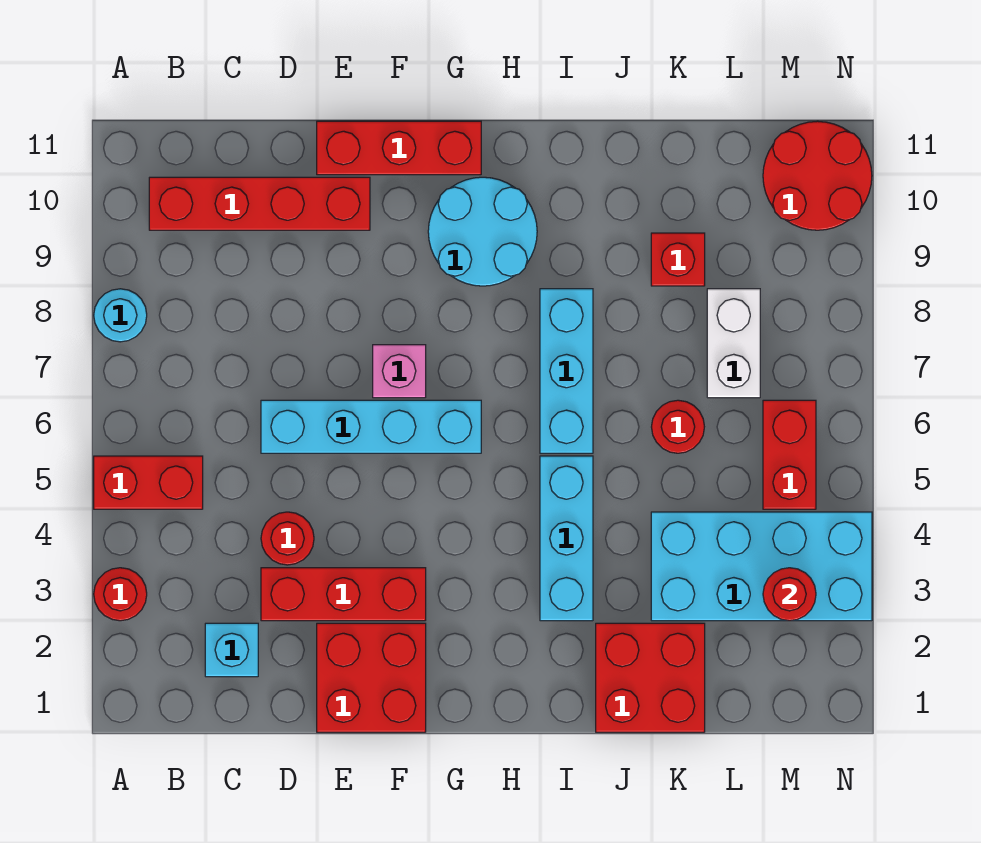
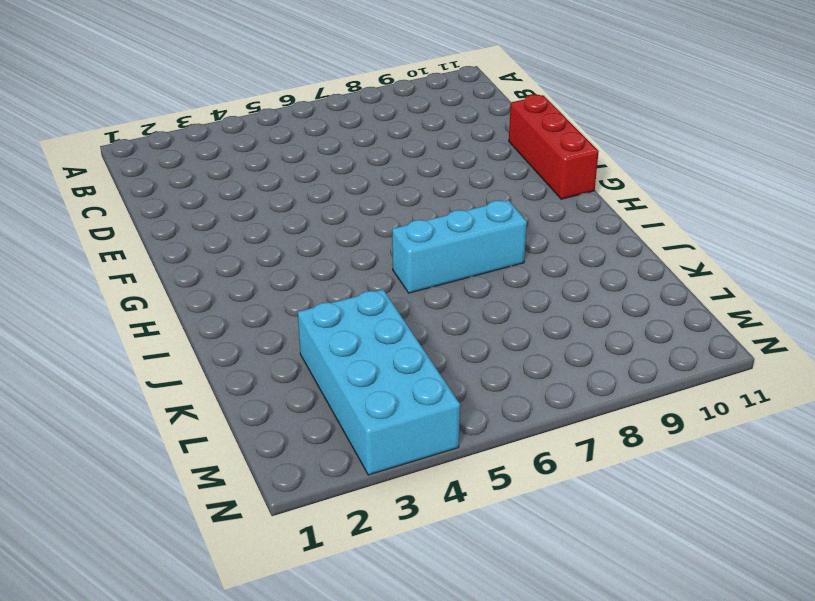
none -> red round brick A3 level 1
none -> red brick A5:B5 level 1
none -> cyan round brick A8 level 1

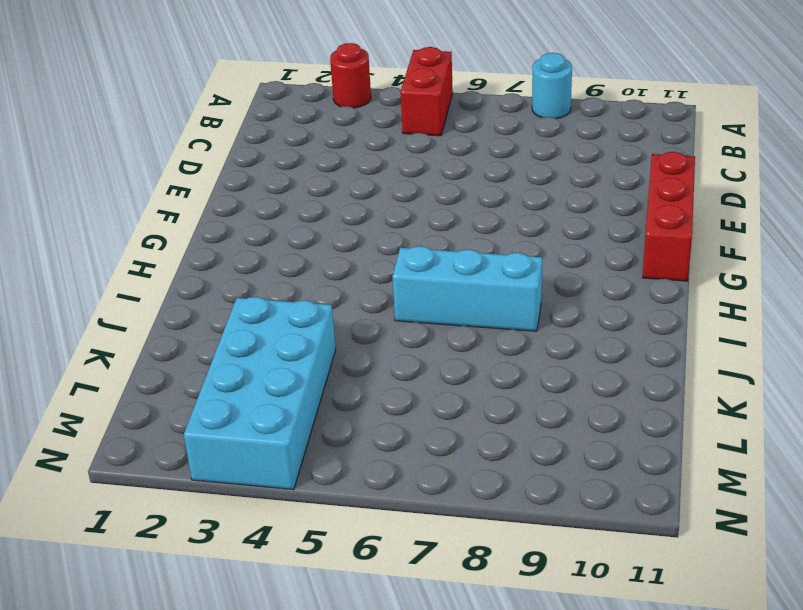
none -> red brick B10:E10 level 1
none -> cyan brick C2 level 1
none -> red brick D3:F3 level 1

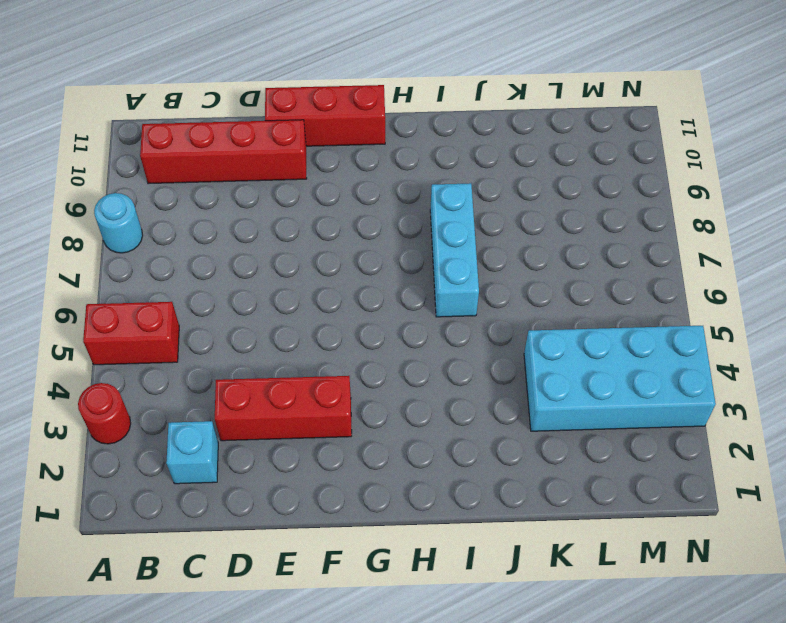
none -> red round brick D4 level 1
none -> cyan brick D6:G6 level 1
none -> red brick E1:F2 level 1

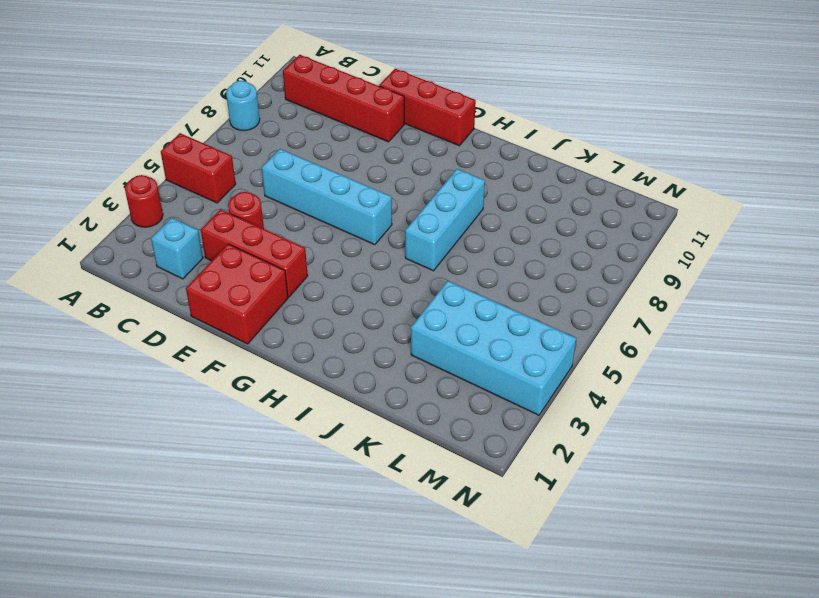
none -> pink brick F7 level 1
none -> cyan round brick G9:H10 level 1
none -> cyan brick I3:I5 level 1

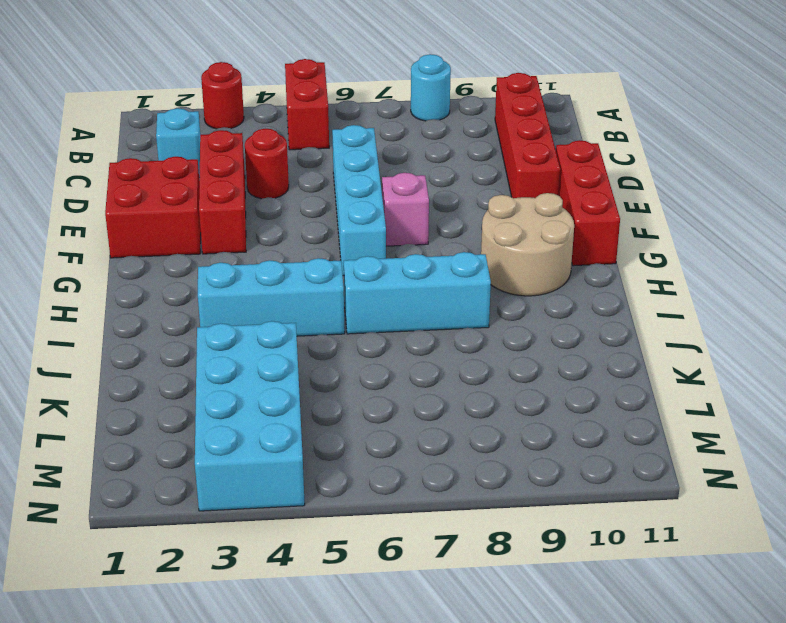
tan round brick G9:H10 level 1 -> cyan round brick G9:H10 level 1
none -> red brick J1:K2 level 1
none -> red round brick K6 level 1
none -> red brick K9 level 1

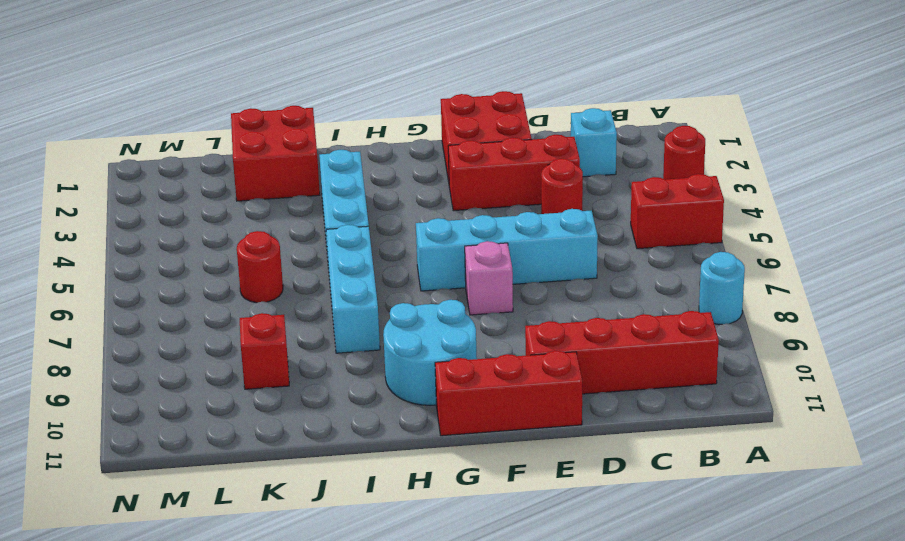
none -> cyan brick K3:N4 level 1
none -> white brick L7:L8 level 1
none -> red brick M5:M6 level 1

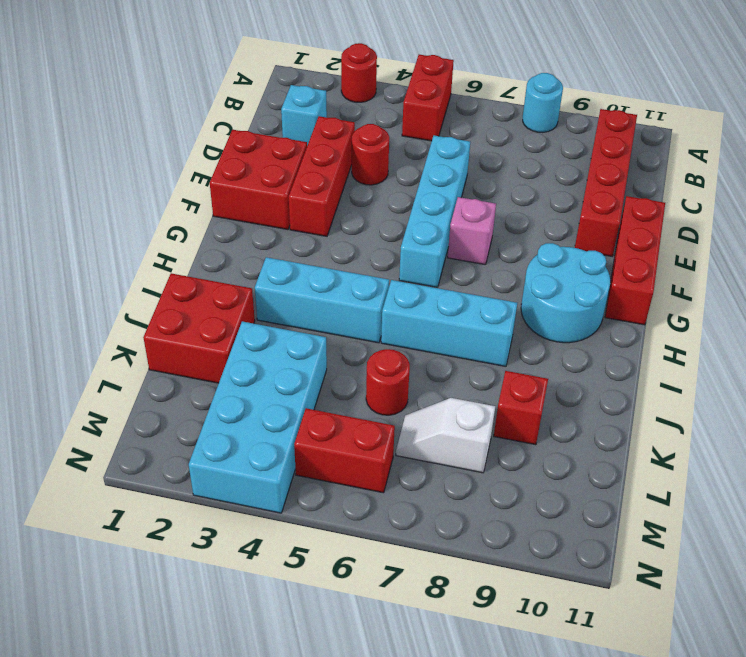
white slope L7:L8 level 1 top 8 -> white brick L7:L8 level 1
none -> red round brick M10:N11 level 1
none -> red round brick M3 level 2

